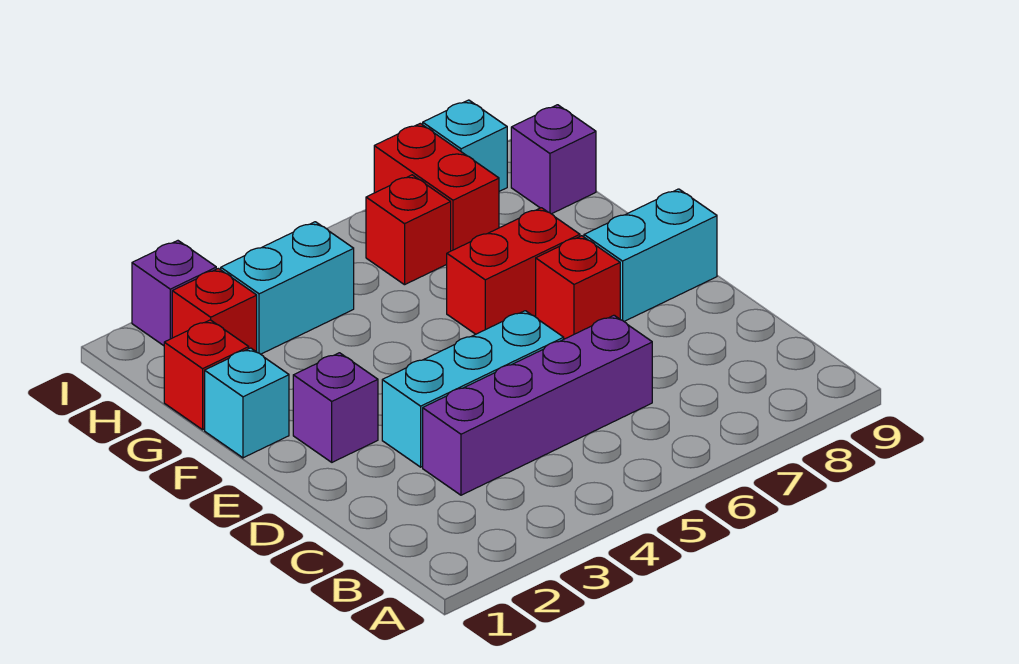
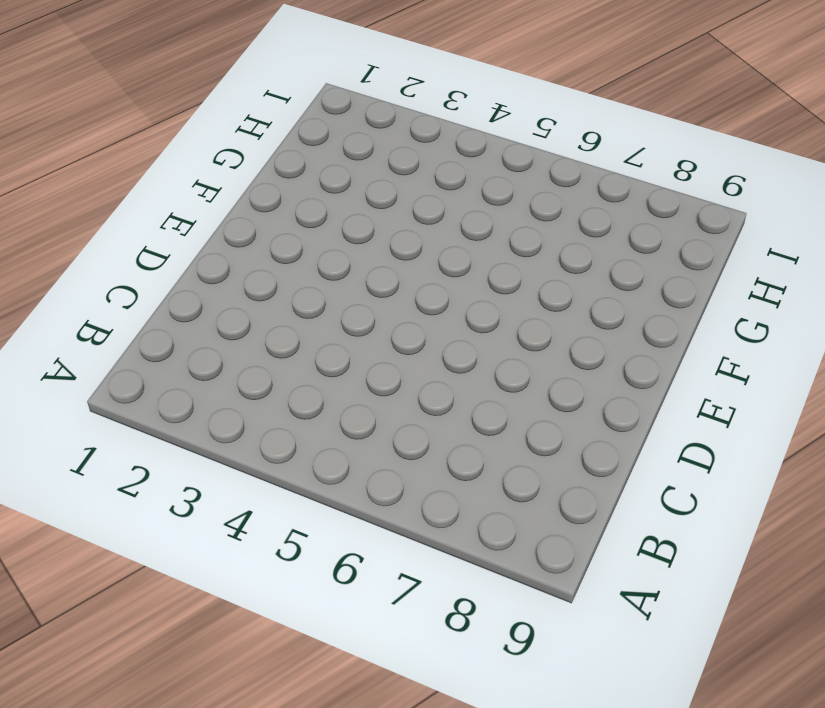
none -> purple brick C3:C6 level 1
none -> cyan brick D3:D5 level 1
none -> purple brick E2 level 1

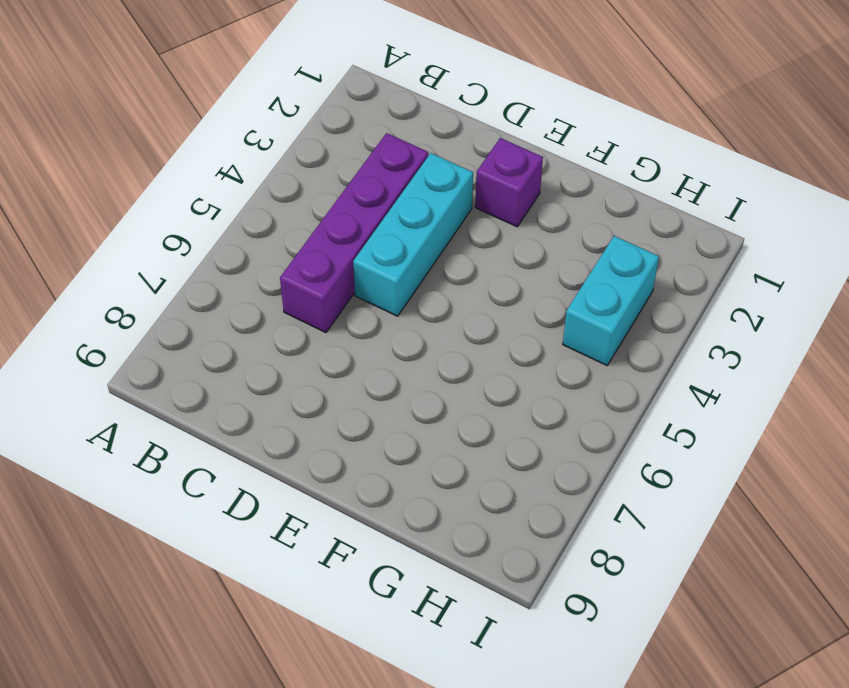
none -> red brick E7 level 1
none -> cyan brick E8:E9 level 1
none -> cyan brick F1 level 1

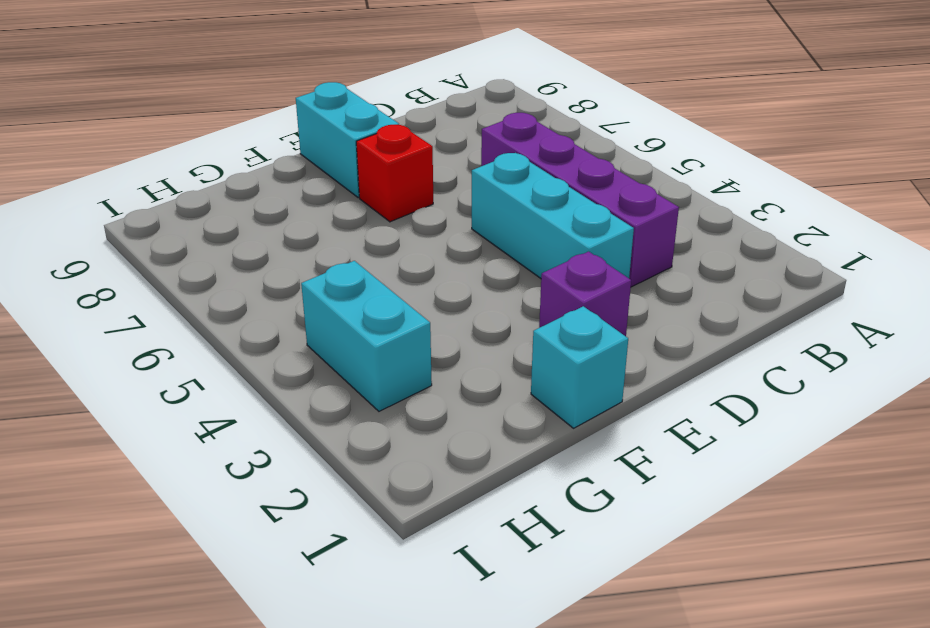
none -> red brick F6:F7 level 1
none -> red brick G1 level 1
none -> red brick H2 level 1

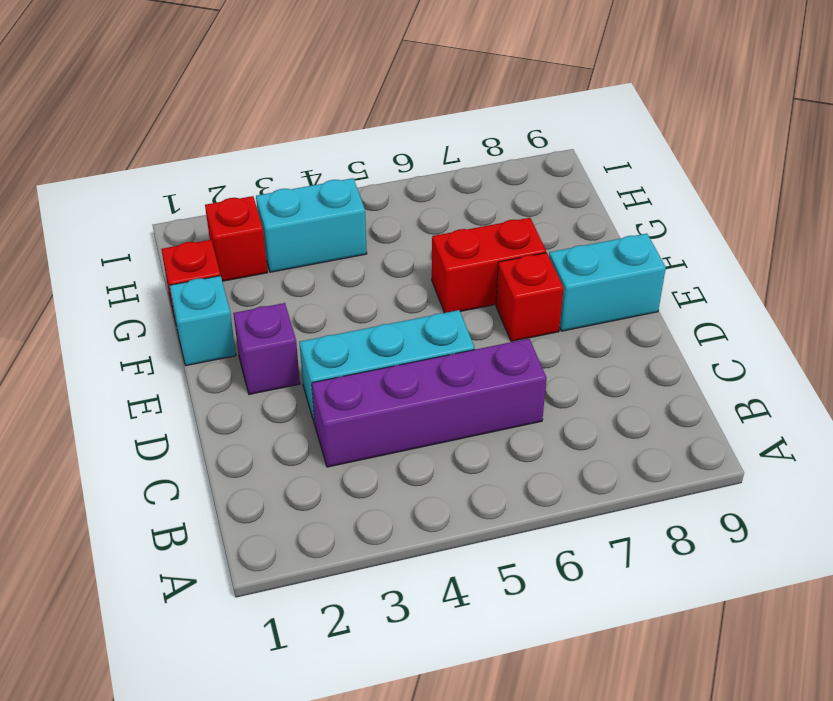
none -> red brick H6 level 1
none -> red brick H7:I7 level 1
none -> purple brick H9 level 1

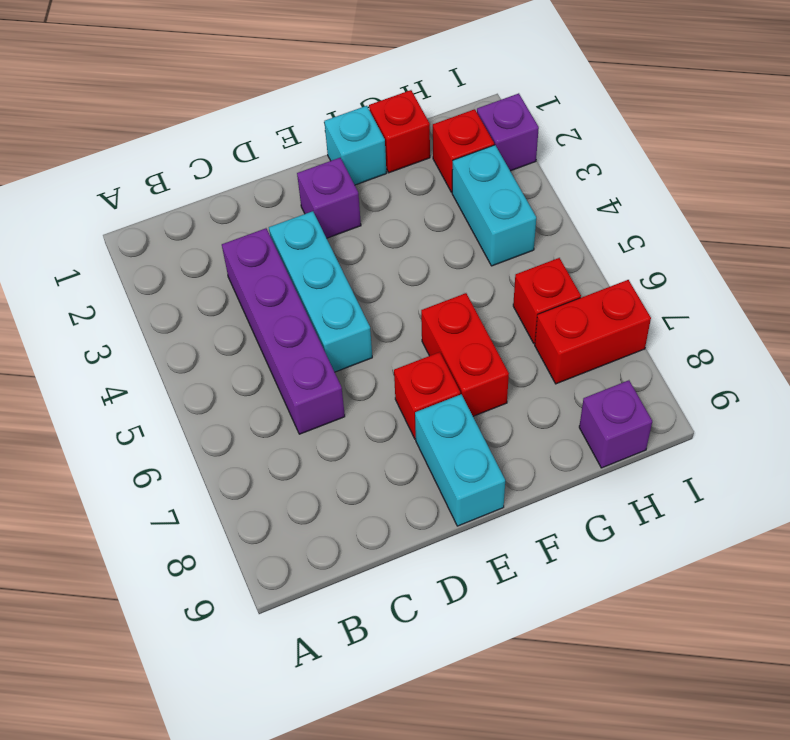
none -> cyan brick I8 level 1

